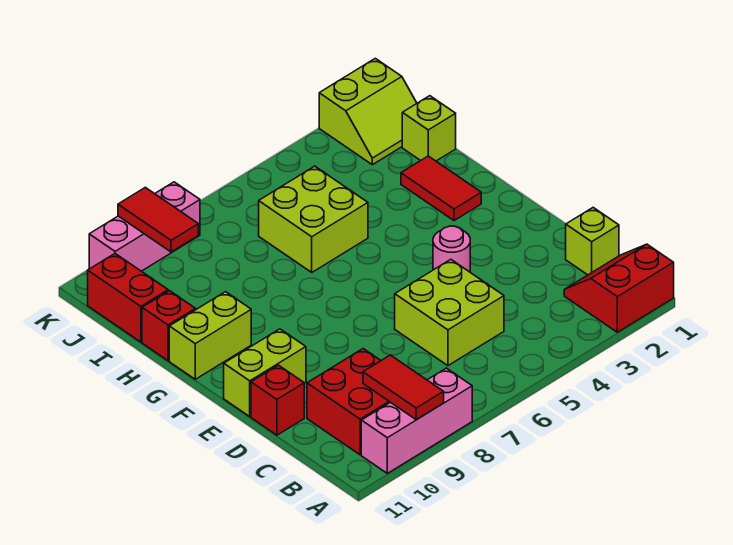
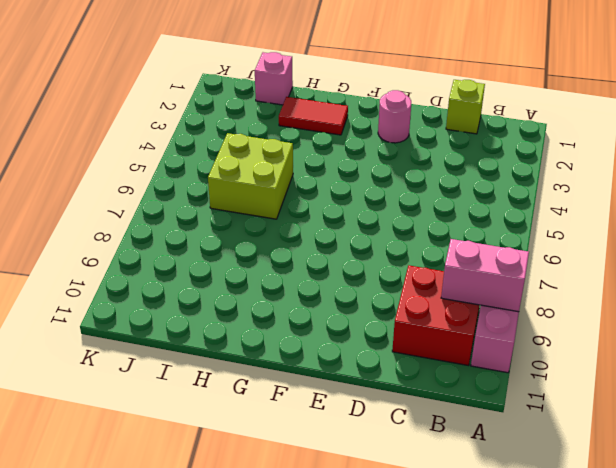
pink brick A9:B9 level 2 -> red tile A9:B9 level 2
pink round brick E2 level 1 -> pink round brick E4 level 1
pink brick I1 level 1 -> lime brick I1 level 1
none -> red slope A1:B2 level 1 top A
none -> lime brick C5:D6 level 1
none -> red brick D11 level 1

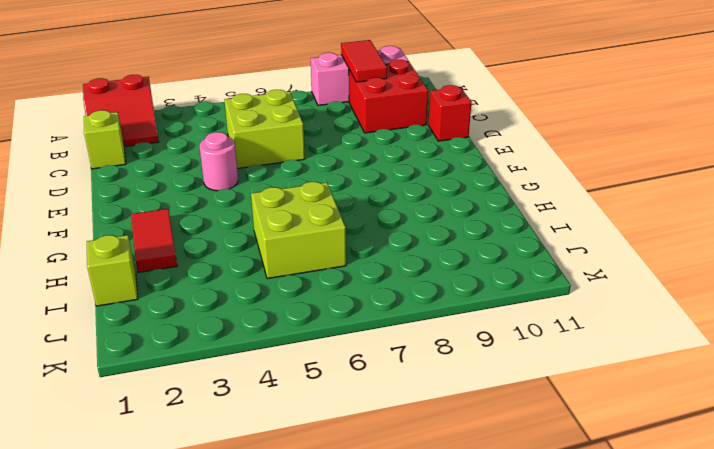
none -> lime brick E10:E11 level 1
none -> lime brick G10:G11 level 1
none -> red brick H11 level 1

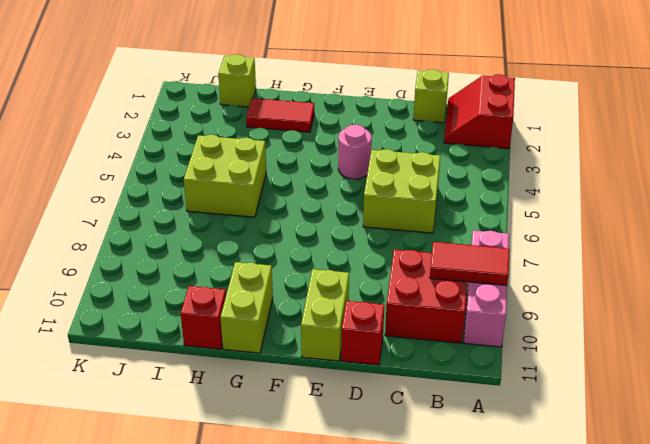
none -> red brick I11:J11 level 1
none -> lime slope J1:K2 level 1 top K
none -> pink brick K8:K10 level 1

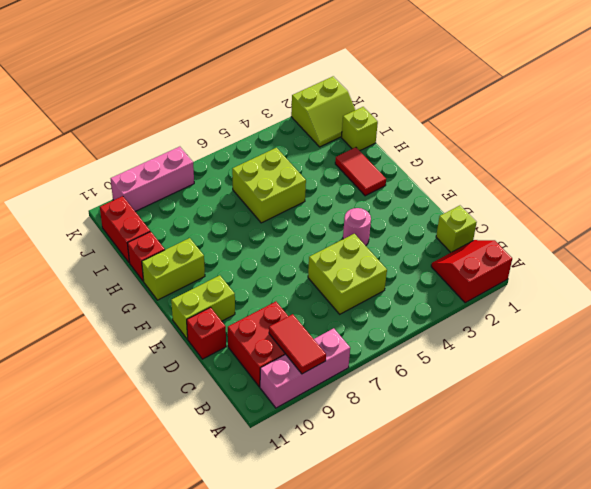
none -> red tile J9:K9 level 2

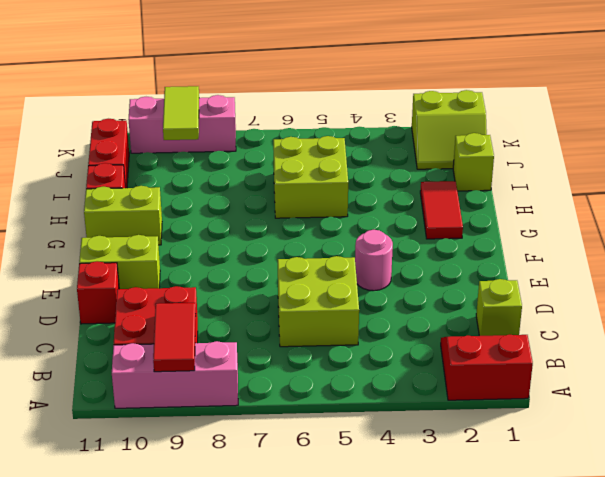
lime tile J9:K9 level 2 -> red tile J9:K9 level 2

